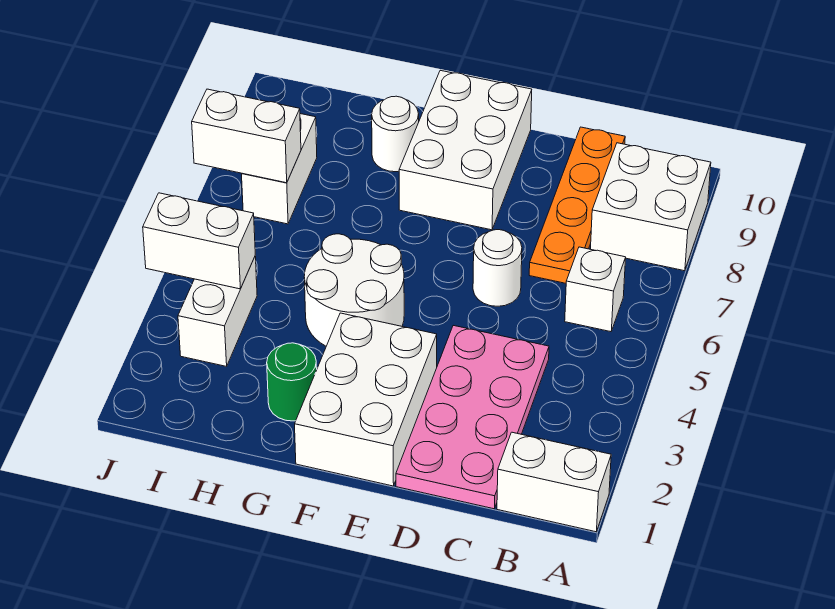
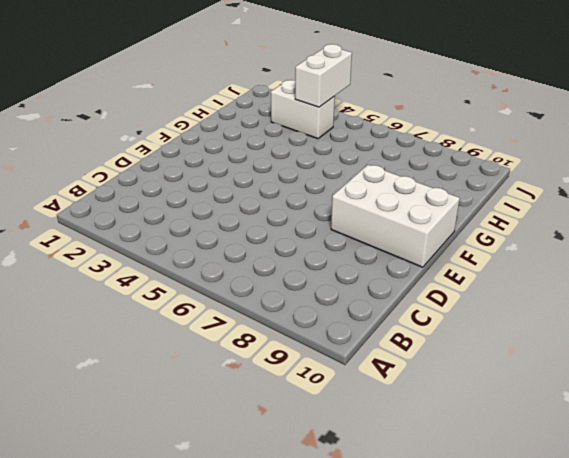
none -> white brick A1:B1 level 1
none -> white brick A8:B9 level 1
none -> white brick B6 level 1

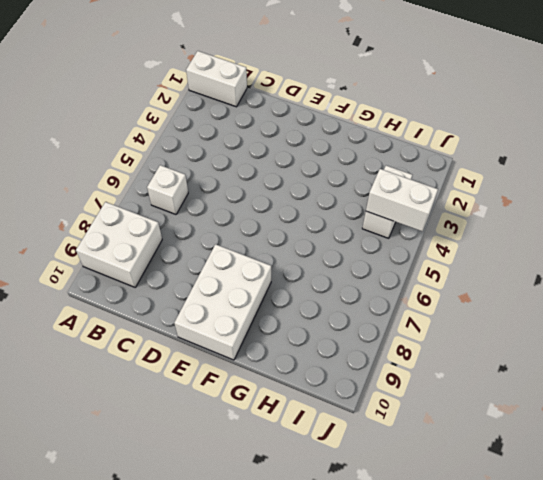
none -> pink plate C1:D4 level 1
none -> orange plate C7:C10 level 1
none -> white round brick D6 level 1

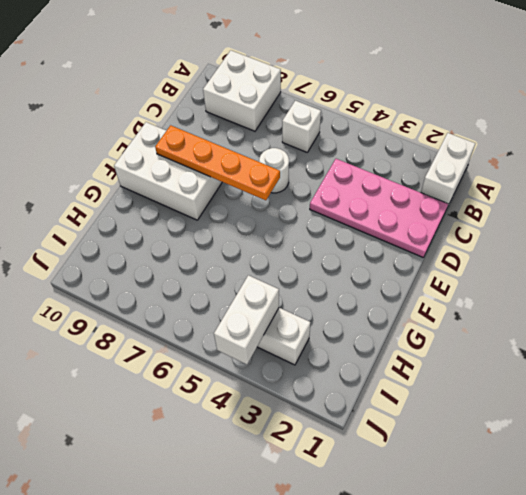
orange plate E6:E9 level 2 -> orange plate C7:C10 level 1
none -> white brick E1:F3 level 1
none -> white round brick F4:G5 level 1
none -> green round brick G2 level 1

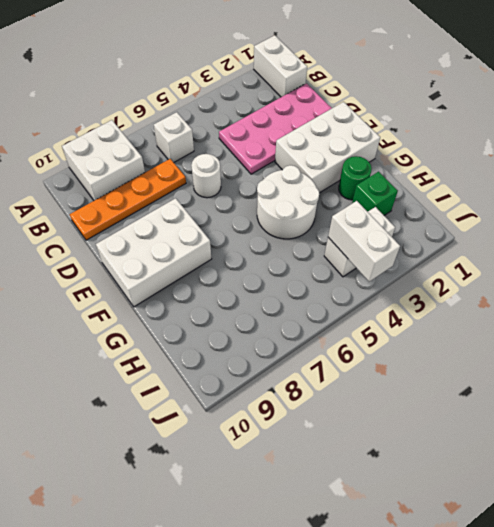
green brick H2 level 1 -> none
none -> white round brick G9 level 1
none -> white brick I7:I8 level 1
none -> white brick I7:J7 level 2

